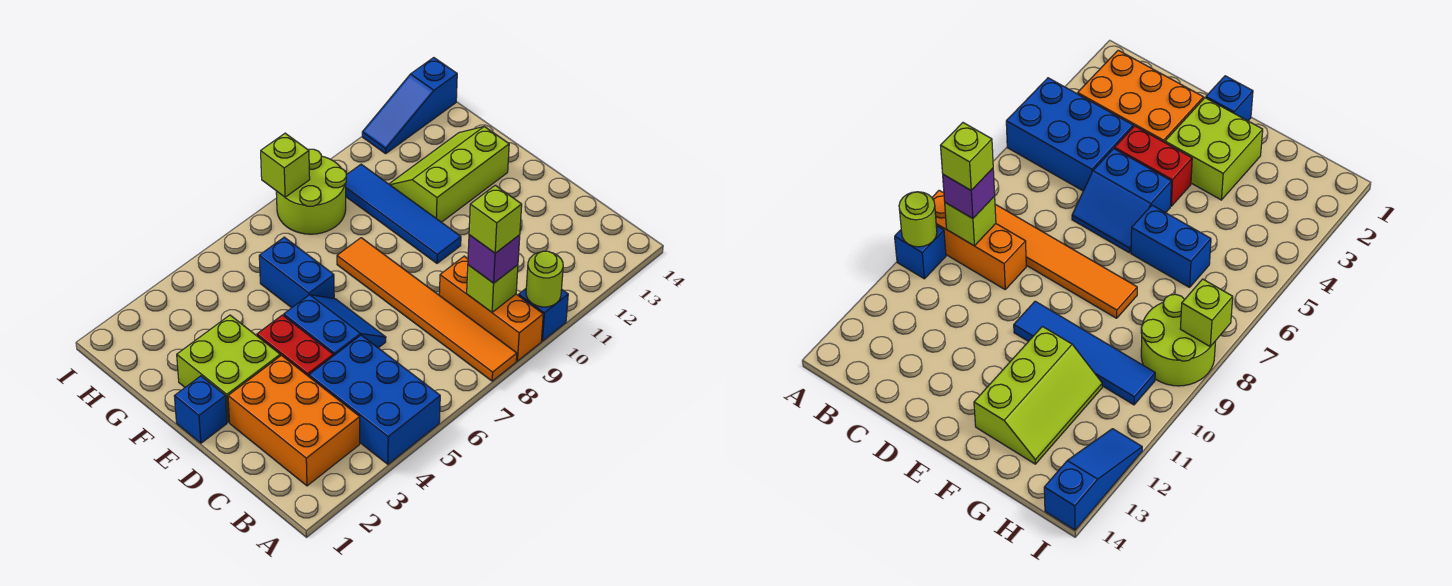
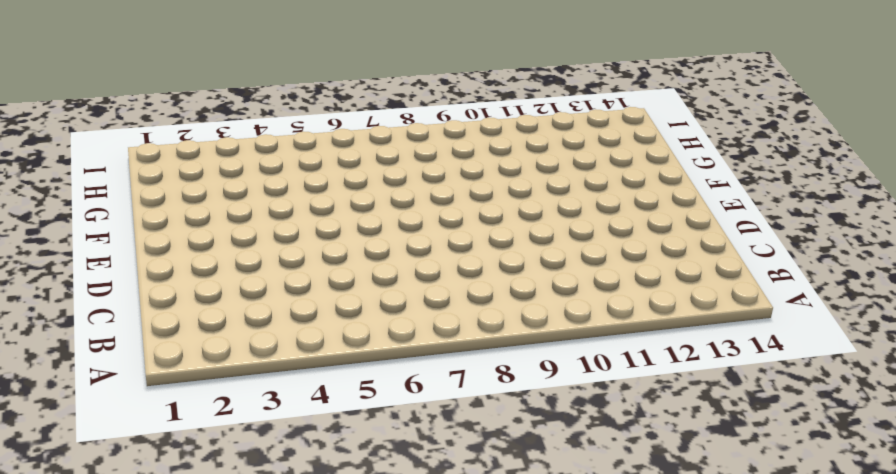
none -> blue brick A4:C5 level 1
none -> orange tile A8:F8 level 1
none -> orange brick A9:C9 level 1

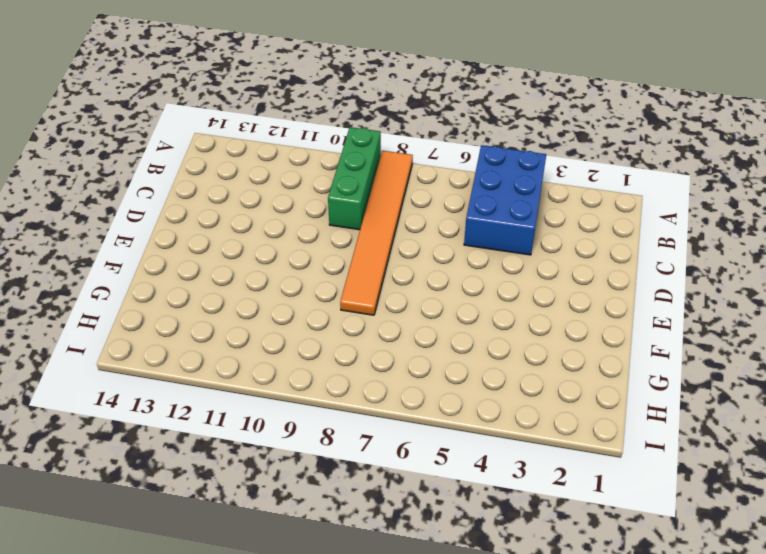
green brick A9:C9 level 1 -> orange brick A9:C9 level 1
none -> blue brick A10 level 1
none -> orange brick B2:D3 level 1
none -> red brick D4:E4 level 1

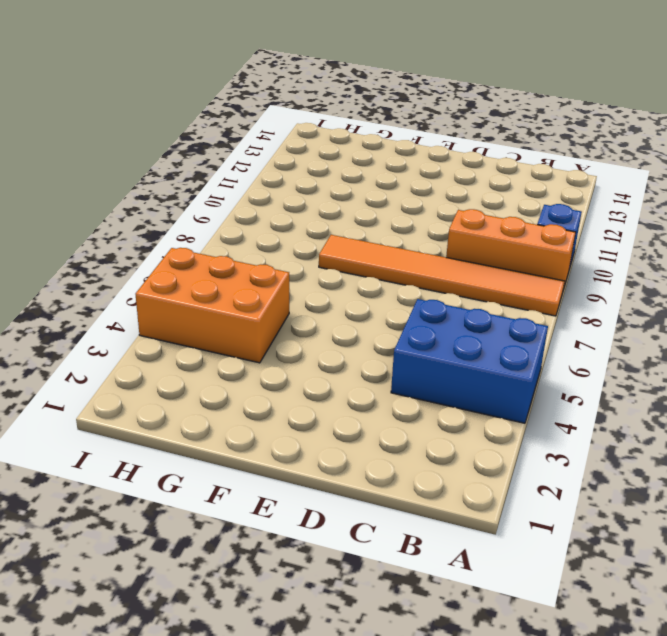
orange brick G4:I5 level 1 -> orange brick B2:D3 level 1
none -> red brick D4:E4 level 1
none -> blue slope D5:E6 level 1 top 5
none -> blue brick E1 level 1

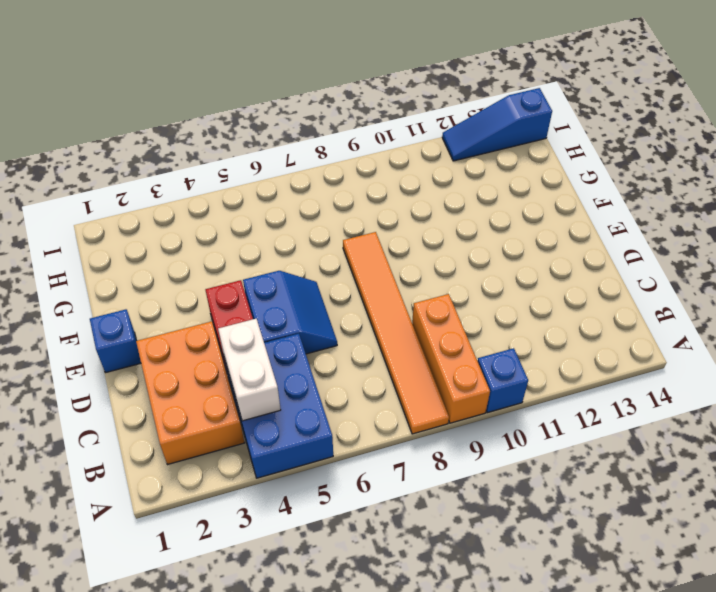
white brick B4:C4 level 2 -> none
none -> lime brick E2:F3 level 1
none -> blue tile E10:H10 level 1
none -> blue brick F6:G6 level 1

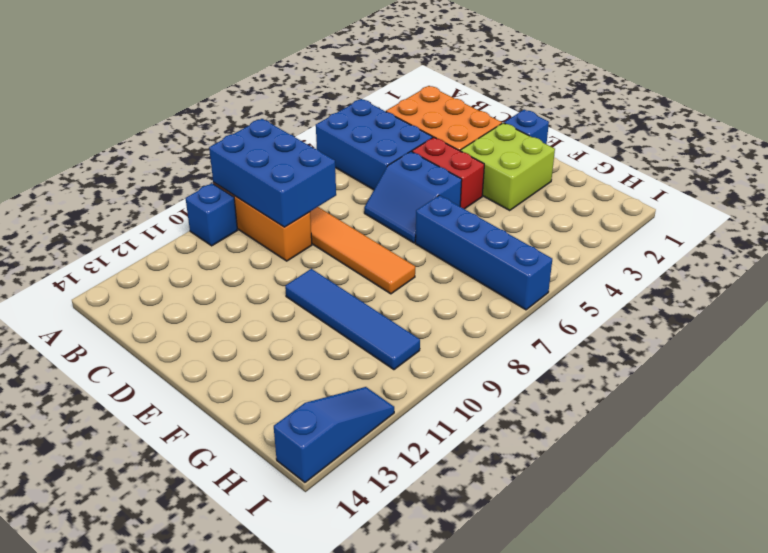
blue brick A8:C9 level 2 -> lime brick B9 level 2
blue brick F6:I6 level 1 -> blue brick F6:G6 level 1
none -> lime slope F11:G13 level 1 top F
none -> lime round brick H8:I9 level 1
none -> lime round brick A10 level 2

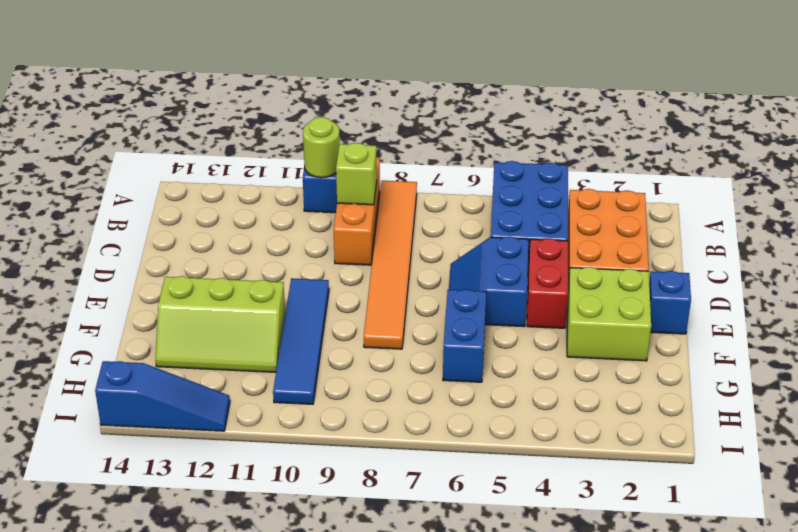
none -> lime round brick H8:I9 level 1
none -> lime brick I8 level 2
none -> purple brick B9 level 3

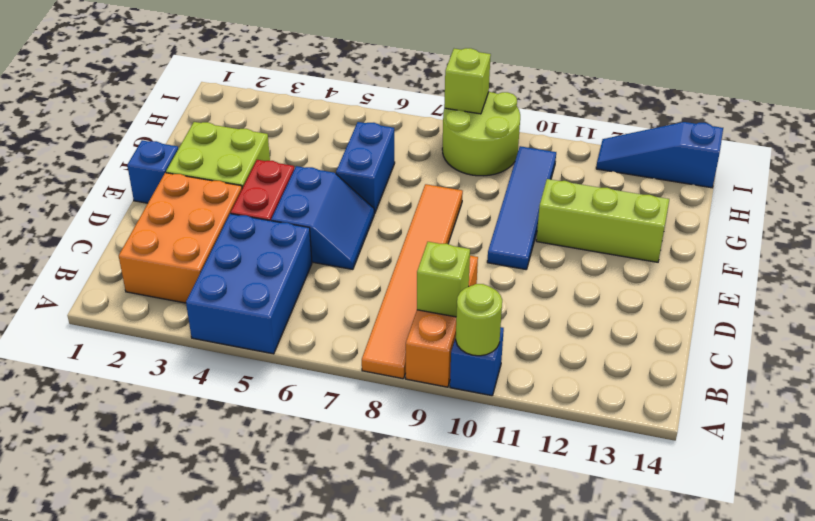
none -> purple brick B9 level 3
none -> lime brick B9 level 4

